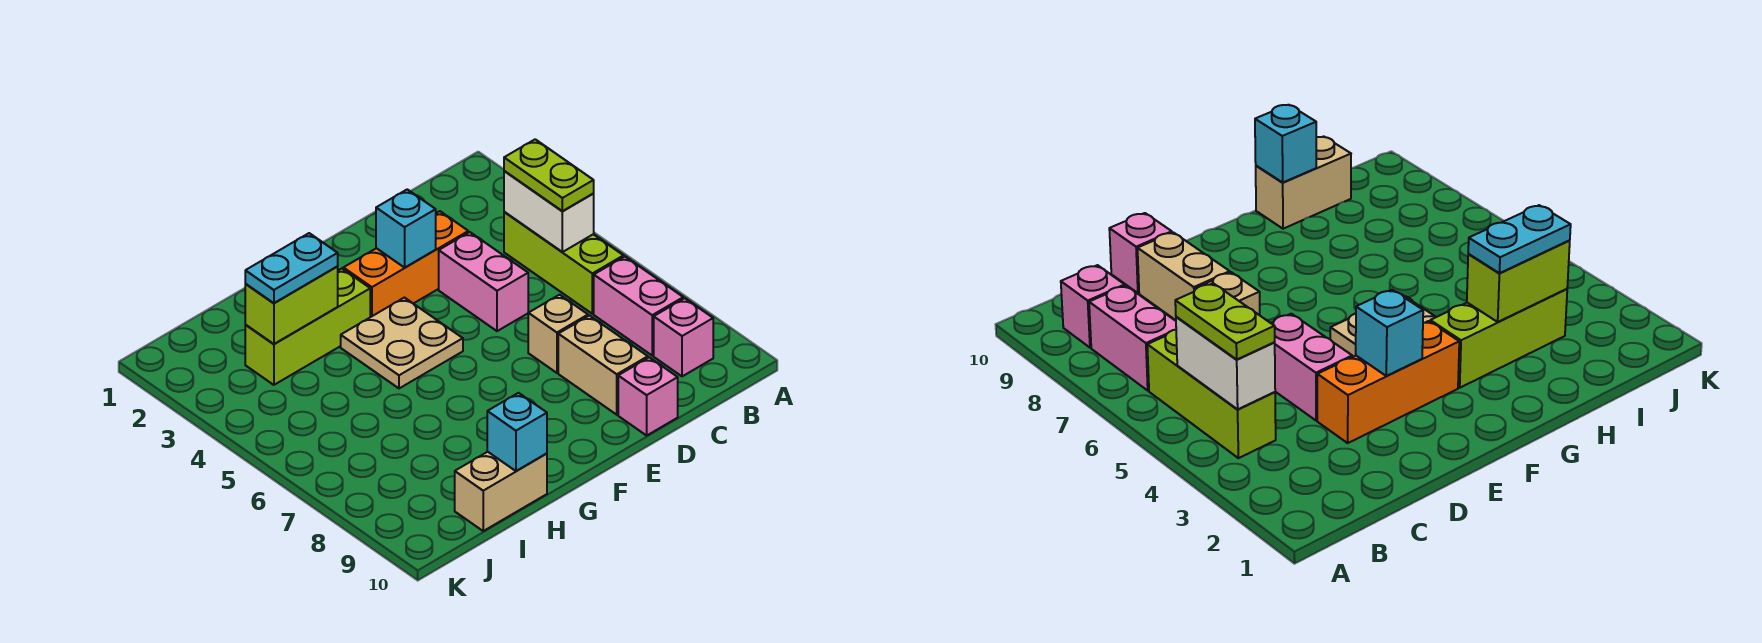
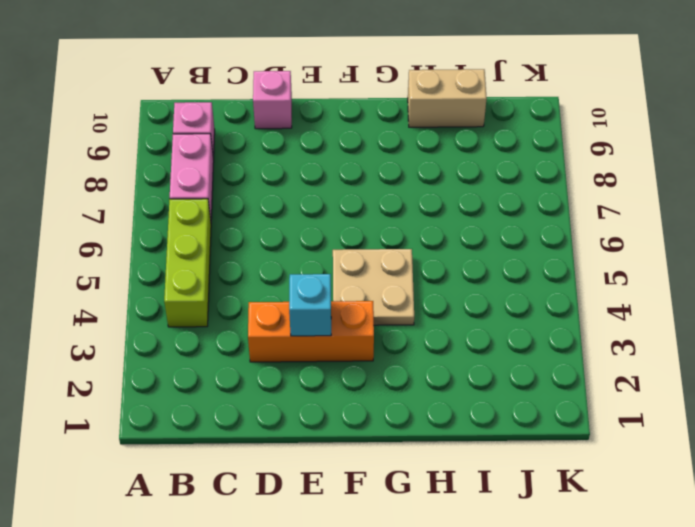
none -> pink brick D4:D5 level 1
none -> tan brick D7 level 1
none -> tan brick D8:D9 level 1

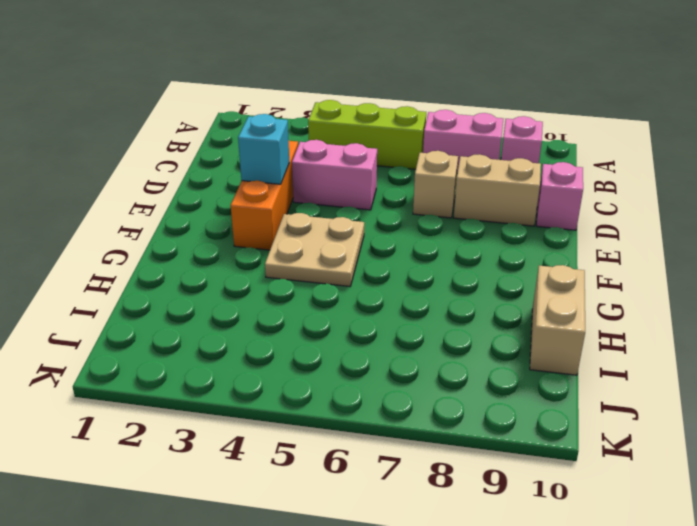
none -> lime brick G3:I3 level 1
none -> white brick B4:B5 level 2
none -> lime brick H3:I3 level 2

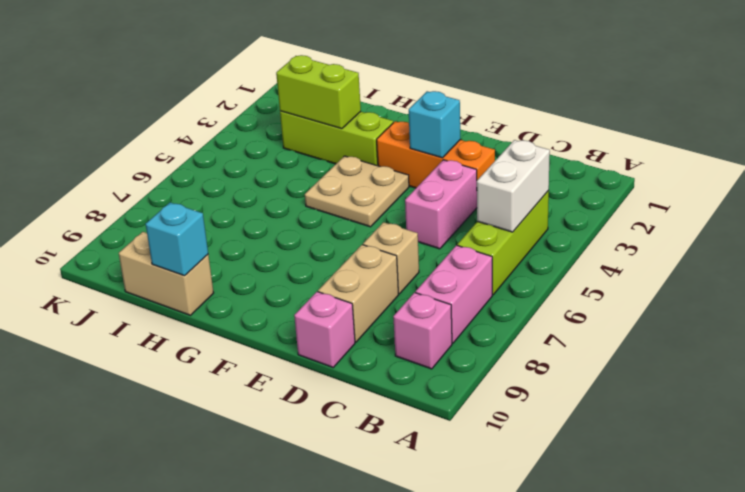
none -> lime plate B4:B5 level 3
none -> cyan plate H3:I3 level 3

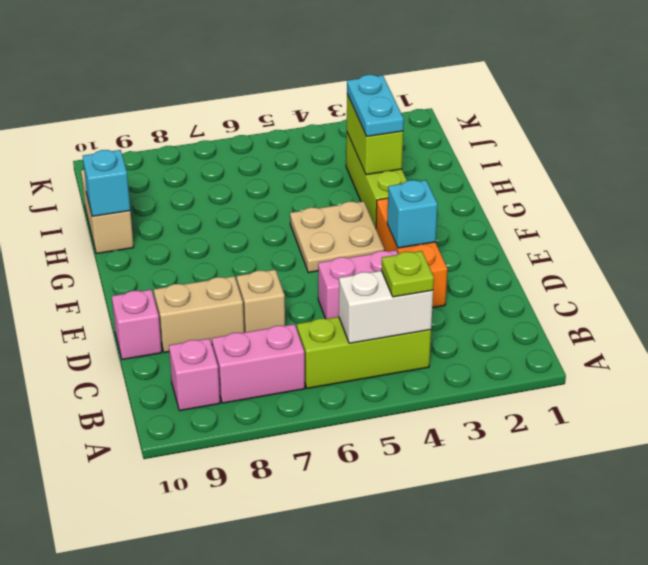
lime plate B4 level 3 -> lime plate B4:B5 level 3

